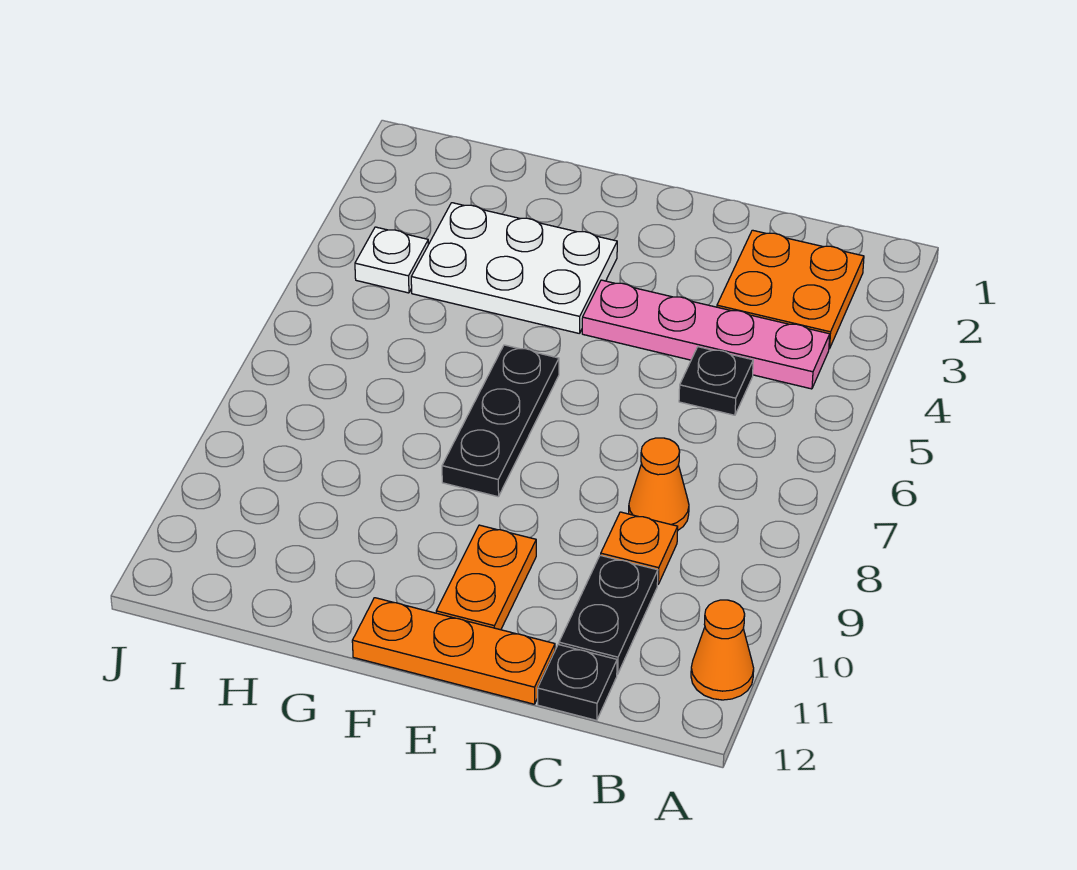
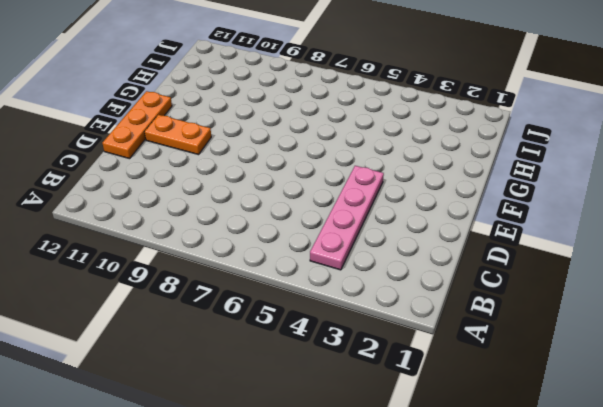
none -> orange cone A11 level 1
none -> orange plate B2:C3 level 1
none -> black plate C5 level 1

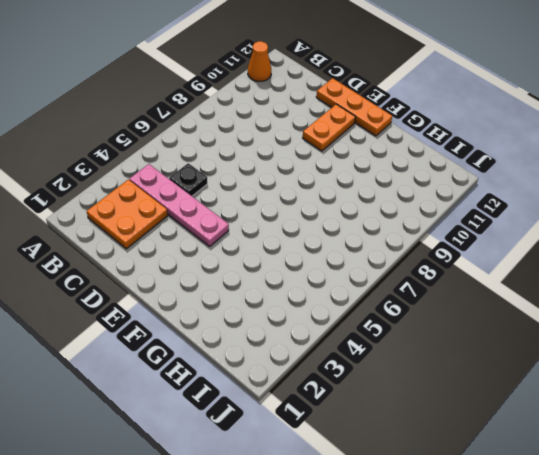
none -> orange cone C8 level 1
none -> orange plate C9 level 1
none -> black plate C10:C11 level 1

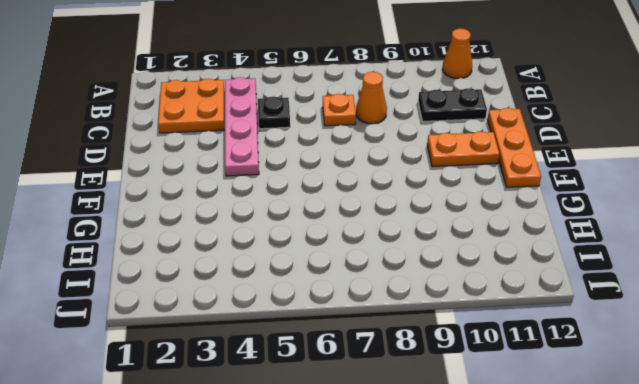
orange plate C7 level 1 -> orange plate C9 level 1
none -> black plate C12 level 1
none -> white plate F3:H4 level 1
none -> black plate F6:F8 level 1

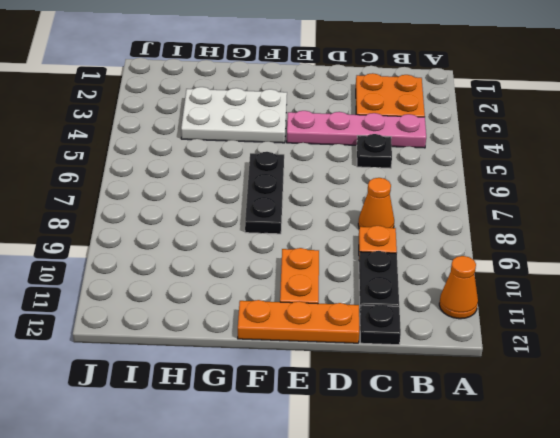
none -> white plate I4 level 1

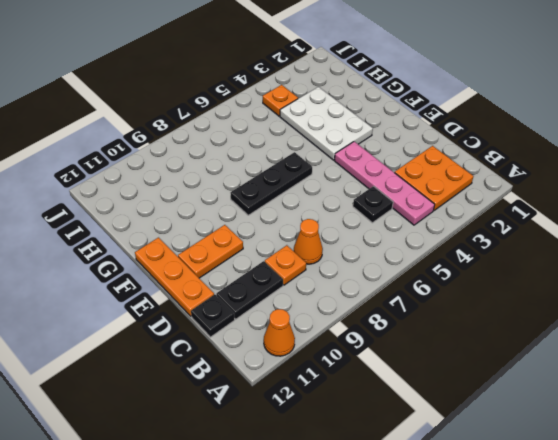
orange plate I4 level 1 -> white plate I4 level 1

